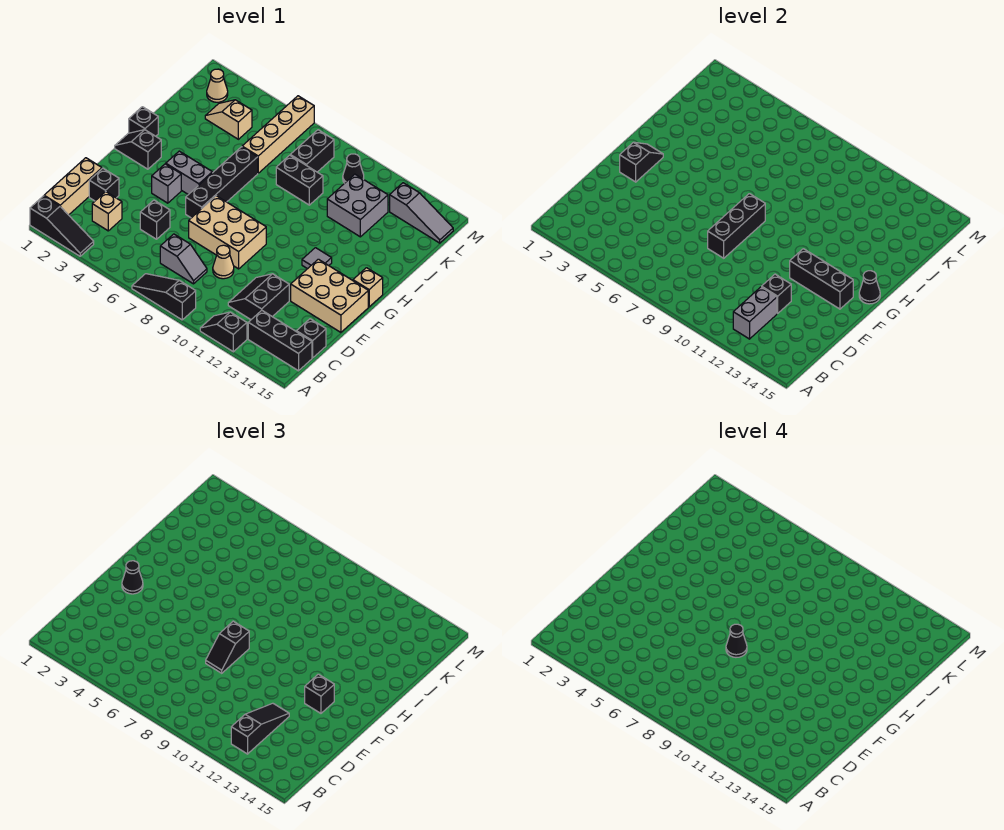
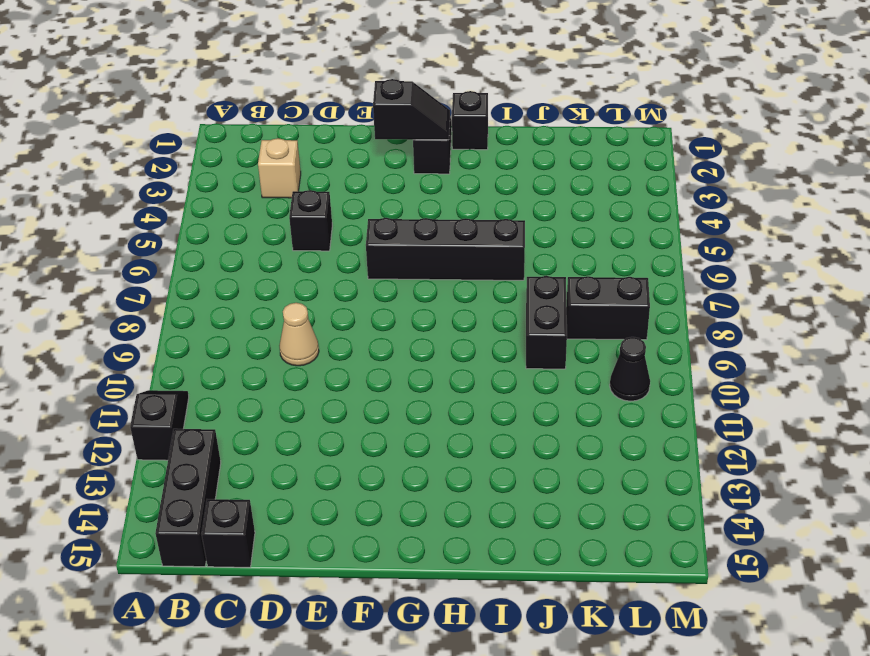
none -> black slope A1:A3 level 1 top 1
none -> black slope A7:A9 level 1 top 9
none -> tan brick B1:D1 level 1
none -> grey slope C7:C8 level 1 top 7

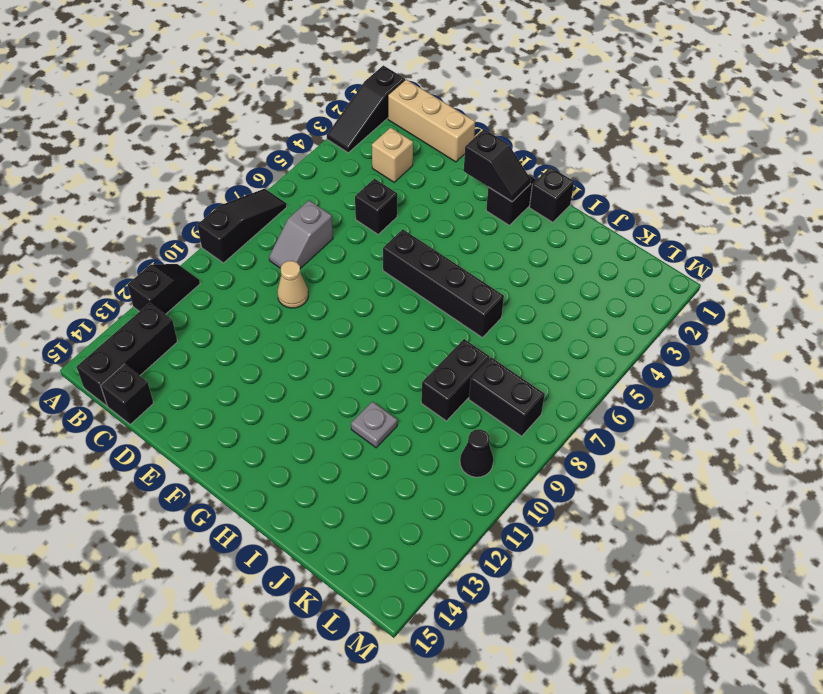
grey plate I11 level 1 -> none
none -> black slope C11:D12 level 1 top 12
none -> black brick D2 level 1
none -> tan brick E7:F9 level 1
none -> tan brick E13:F15 level 1

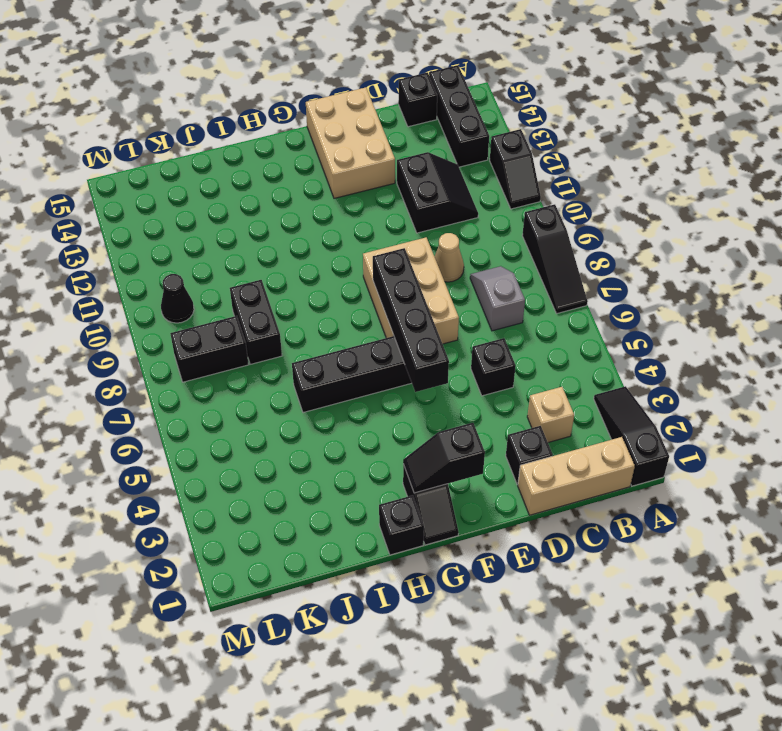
black slope C11:D12 level 1 top D -> black slope C11:D12 level 1 top 12
black brick F5:F8 level 2 -> black brick E8:G8 level 2
none -> grey brick F4 level 1
none -> grey brick G4:G5 level 1
none -> grey tile G12 level 1
none -> tan brick G15 level 1

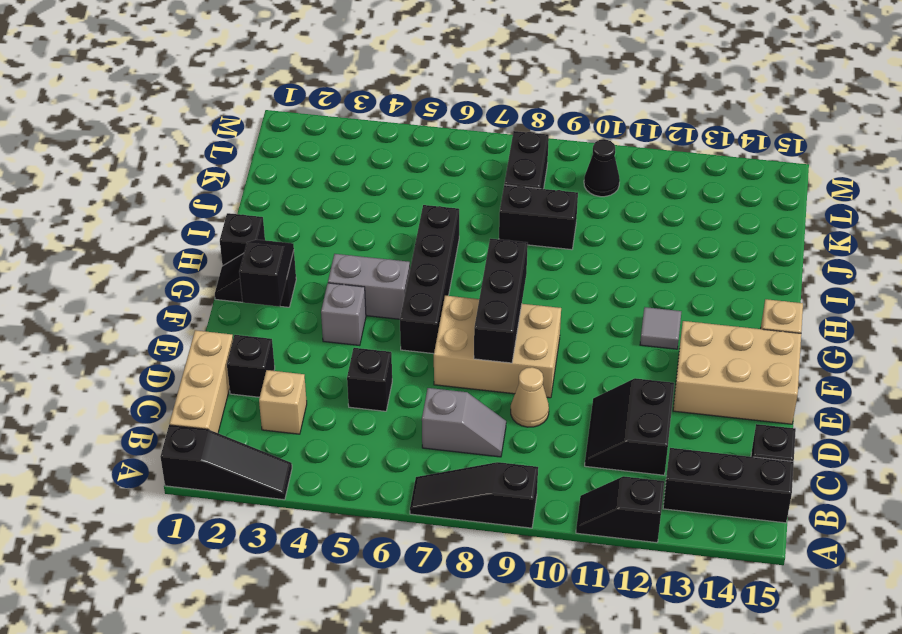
none -> tan brick J6:M6 level 1
none -> grey brick J11:K12 level 1
none -> tan slope K3:K4 level 1 top 4
none -> tan cone L2 level 1

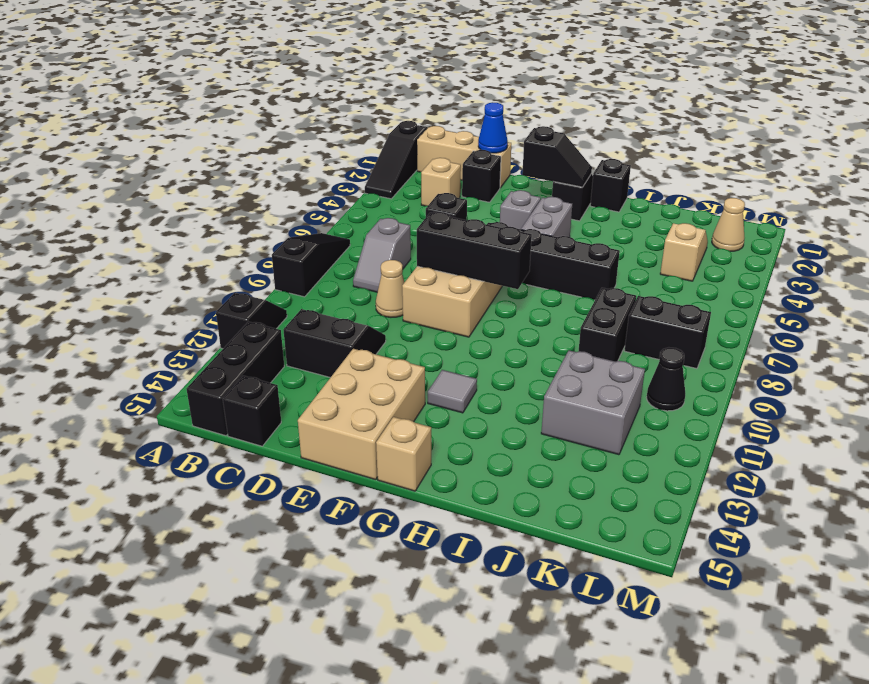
blue cone D1 level 2 -> none
none -> tan brick J6:M6 level 1
none -> grey slope L13:L15 level 1 top 13
none -> grey brick B12:C12 level 2
none -> black brick D12 level 2

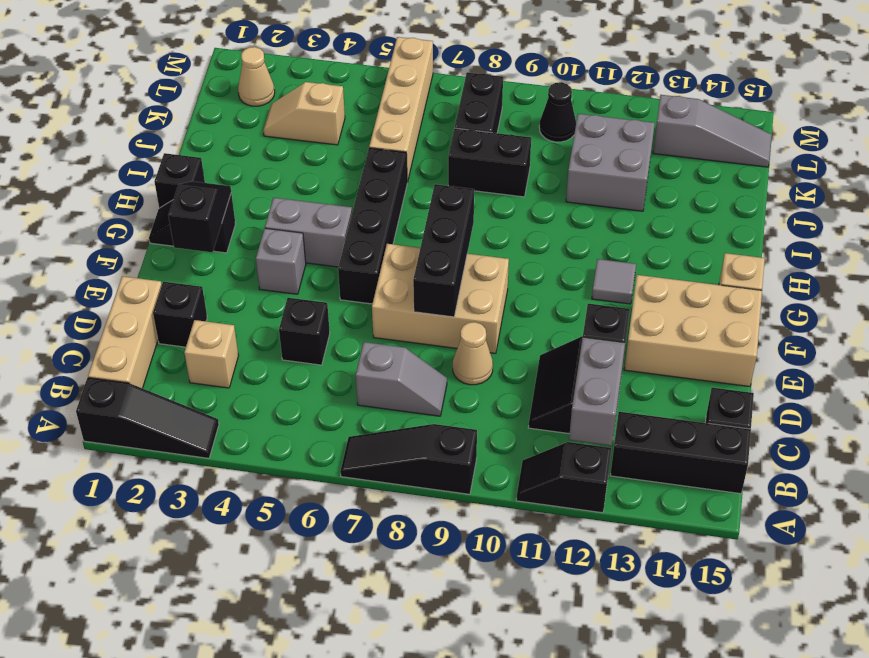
none -> black brick F12:F14 level 2
none -> black cone G15 level 2
none -> black slope B12:D12 level 3 top B
none -> black slope E8:F8 level 3 top F

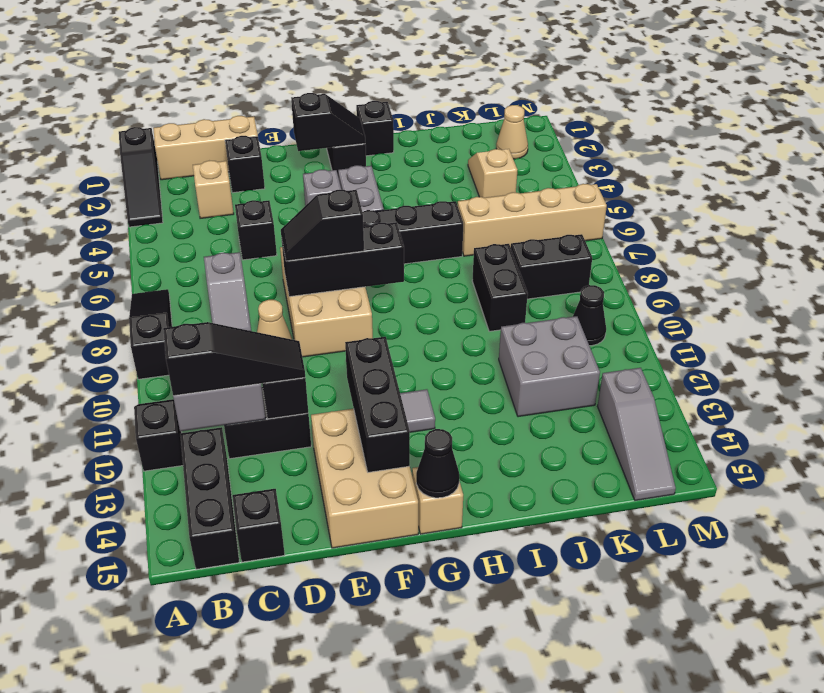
none -> black cone F2 level 3
none -> black brick F13 level 3
none -> black cone F8 level 4

